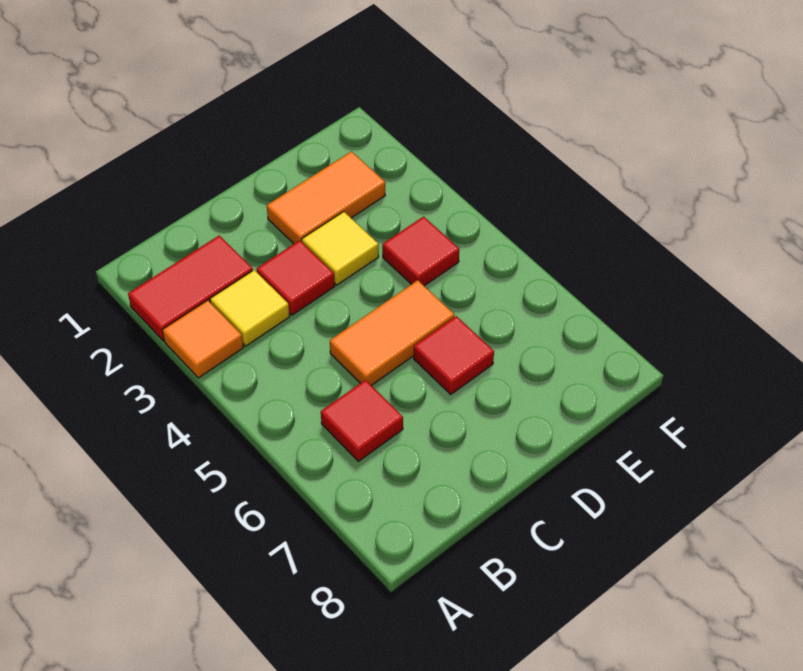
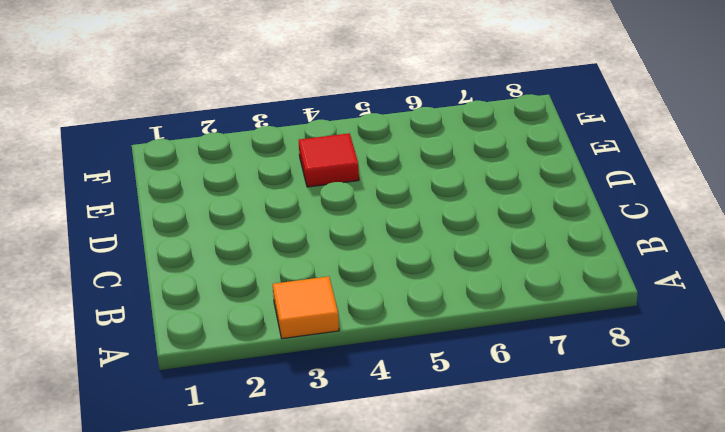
none -> red tile A2:B2 level 1
none -> yellow tile B3 level 1

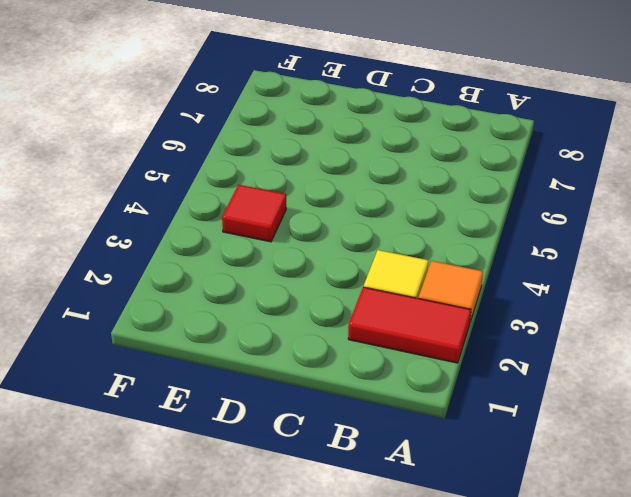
none -> red tile B6 level 1
none -> red tile C3 level 1

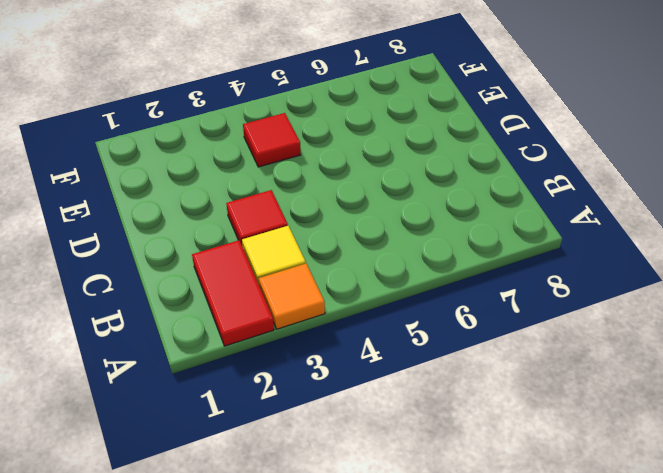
none -> red tile B6 level 1
none -> orange tile C5:D5 level 1

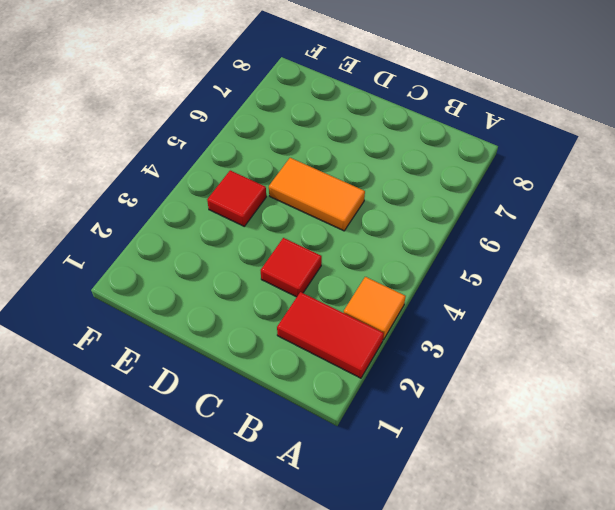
none -> yellow tile B3 level 1
none -> red tile B6 level 1

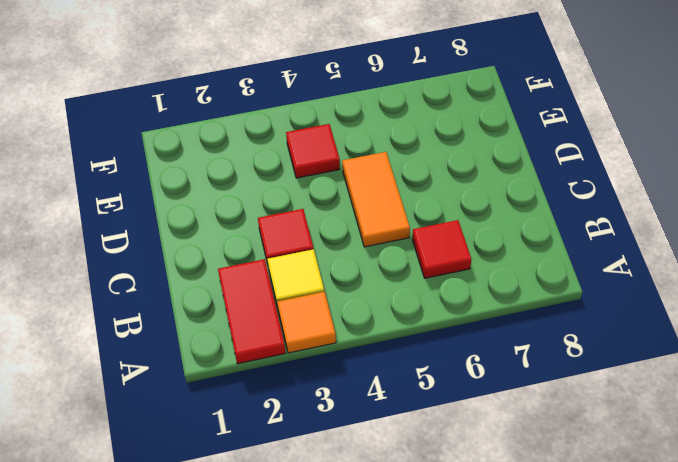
none -> orange tile D2:E2 level 1
none -> yellow tile D3 level 1

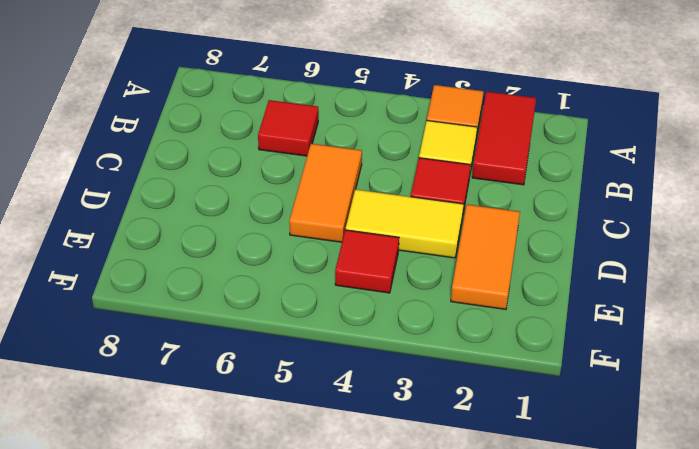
yellow tile D3:D4 level 1 -> yellow tile D3 level 1
none -> red tile D6 level 1

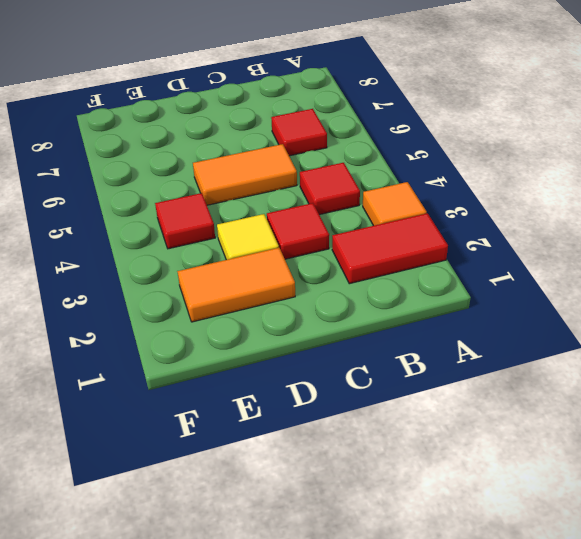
red tile B4 level 1 -> red tile D6 level 1
none -> yellow tile B3 level 1

